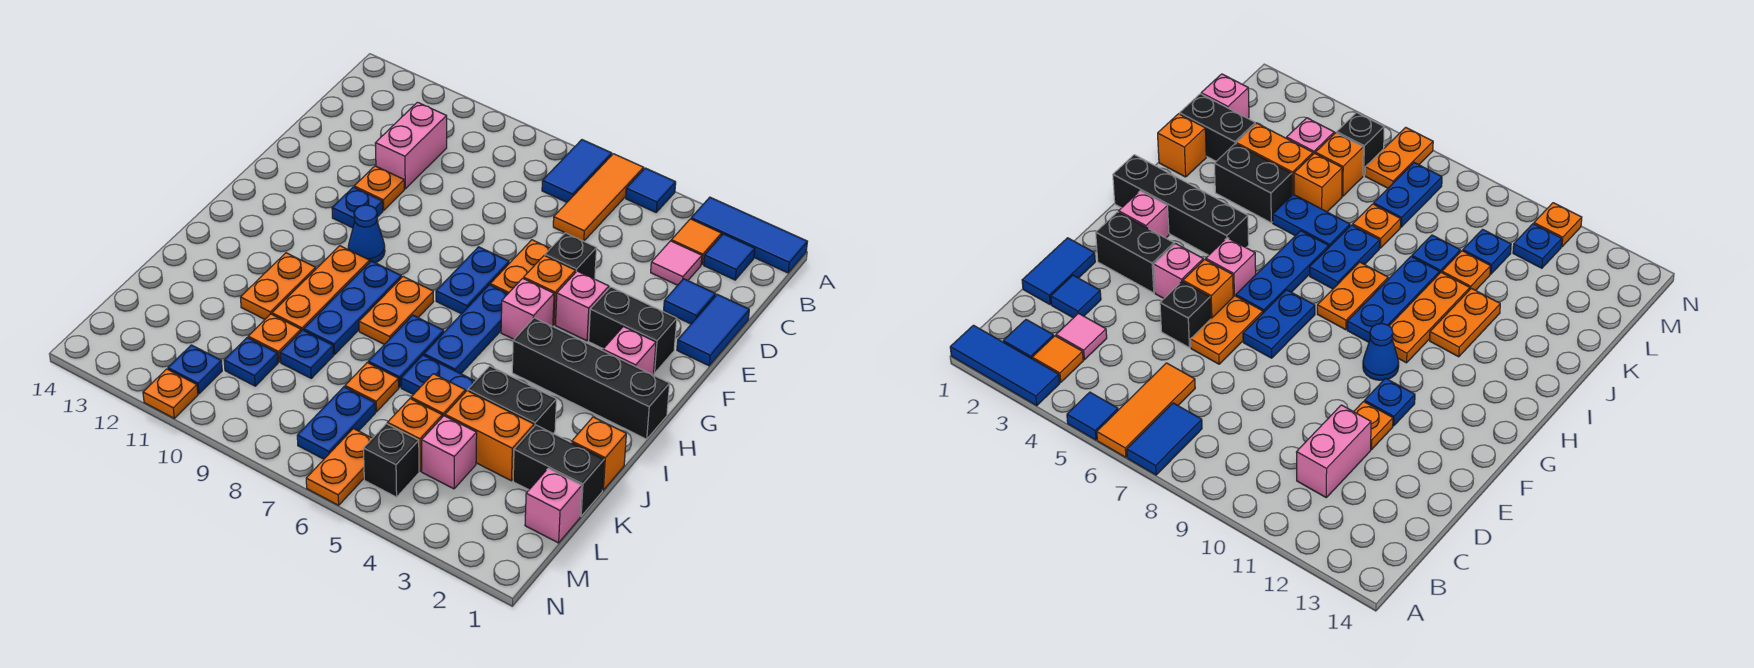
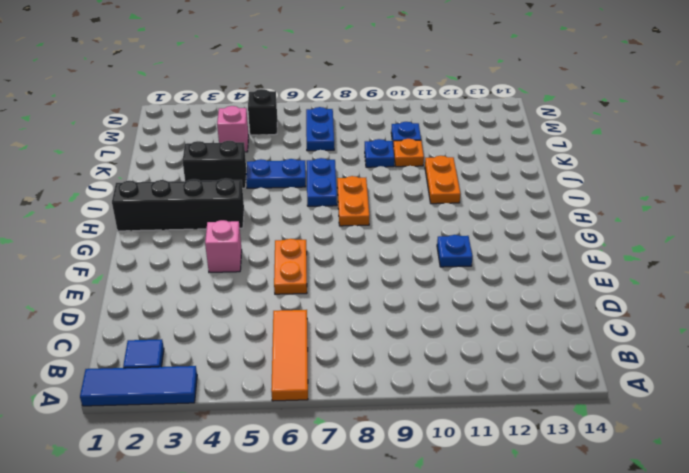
none -> blue tile A5 level 1
none -> blue tile A7:B7 level 1
none -> orange tile B3 level 1
none -> pink tile C3 level 1

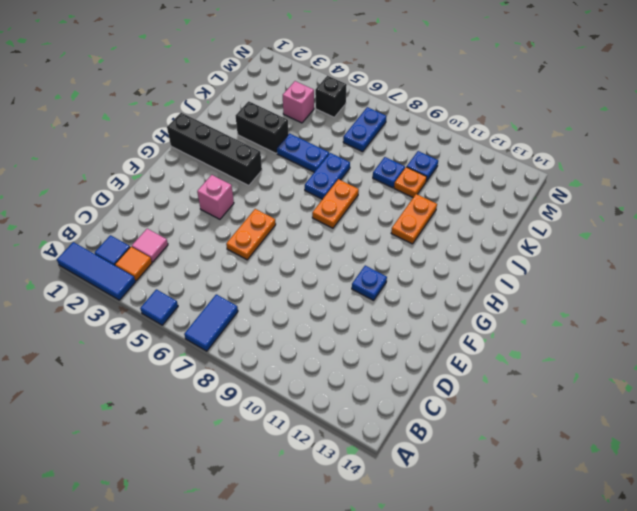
none -> orange tile A6:C6 level 1
none -> pink brick C11:D11 level 1
none -> blue tile D1:E1 level 1
none -> blue tile D2 level 1

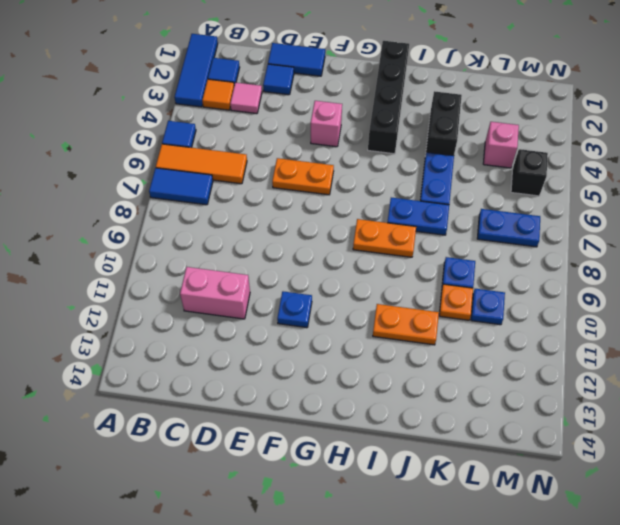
none -> black brick E5 level 1
none -> orange plate E11 level 1
none -> black brick F2:F3 level 1
none -> orange brick F5 level 1

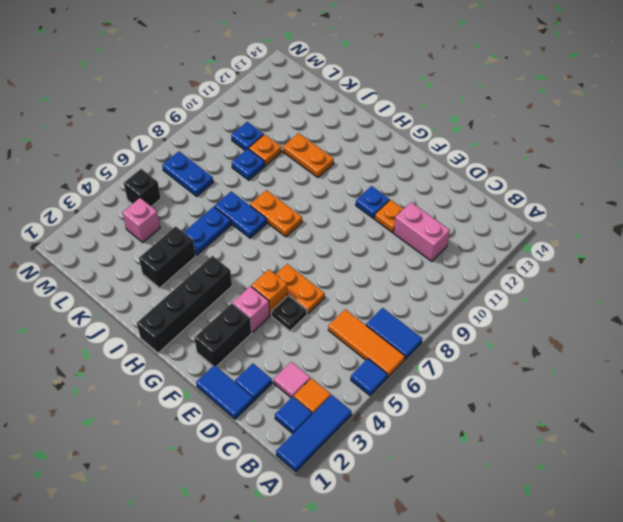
black plate E5 level 1 -> black brick E5 level 1
none -> blue plate F7:G7 level 1
none -> pink brick G2 level 1
none -> pink brick G5 level 1
none -> blue plate G6:I6 level 1

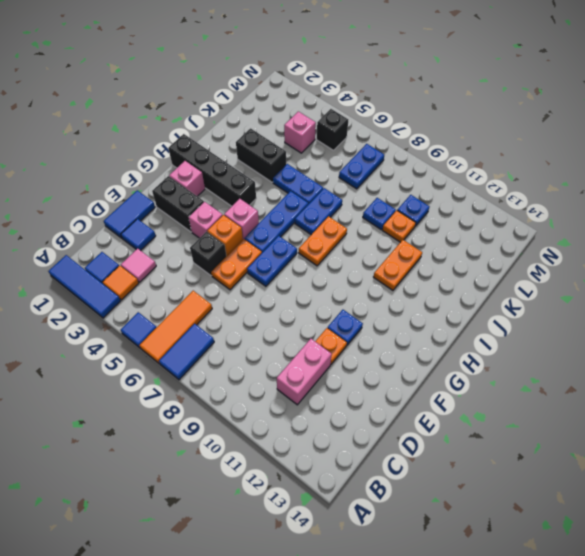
none -> blue cone G10 level 1
none -> blue plate H9:J9 level 1
none -> orange plate H10:J10 level 1
none -> orange brick J1 level 1

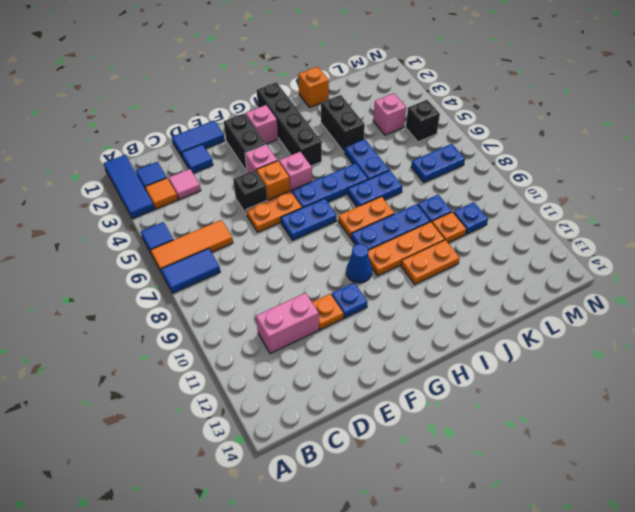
none -> black brick K1:K2 level 1
none -> orange brick K3:K4 level 1
none -> orange brick K5 level 1
none -> orange plate K7 level 1

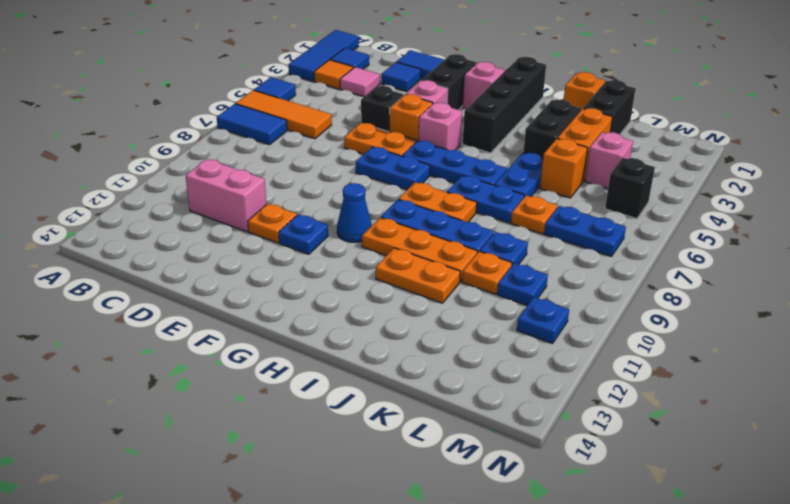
none -> pink brick L1 level 1
none -> orange brick L5 level 1
none -> orange plate M6:N6 level 1
none -> orange plate N11 level 1

